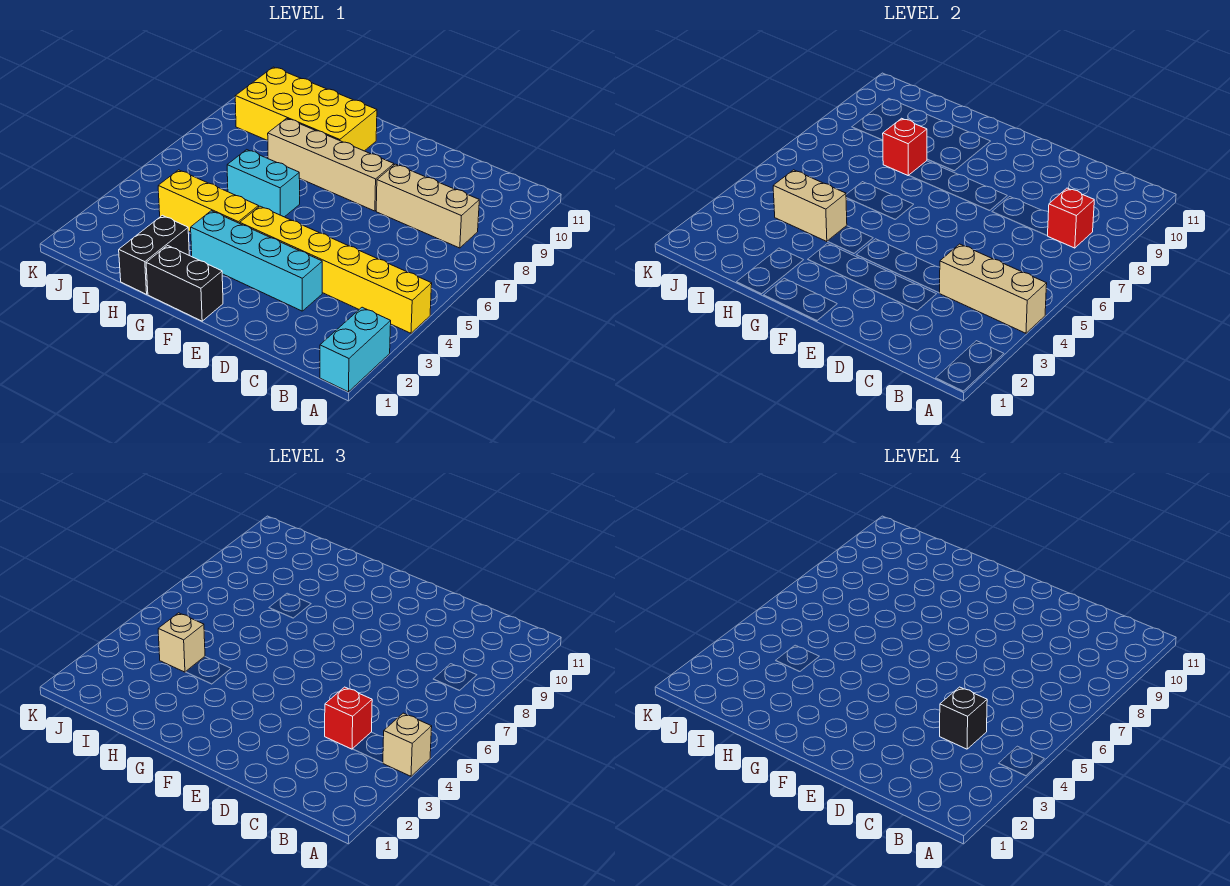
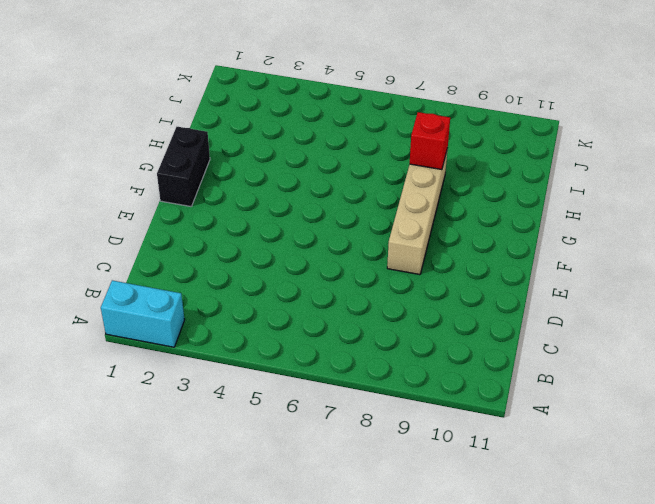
none -> yellow brick A4:F4 level 1
none -> tan brick B8:D8 level 1
none -> cyan brick D3:G3 level 1

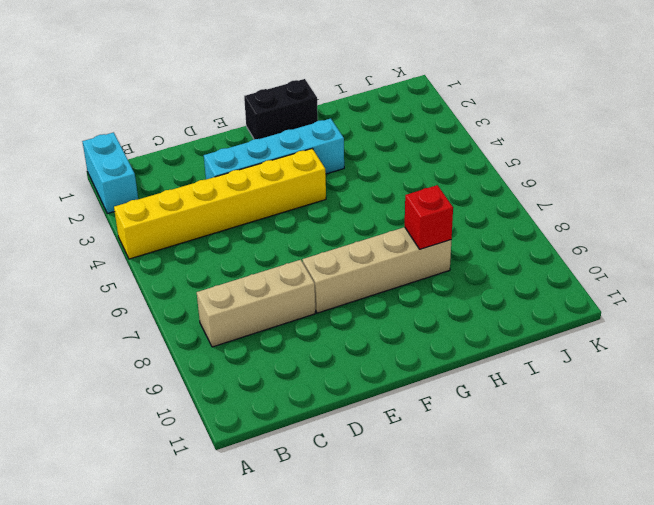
none -> yellow brick G4:I4 level 1
none -> cyan brick G6:H6 level 1
none -> yellow brick G9:J10 level 1

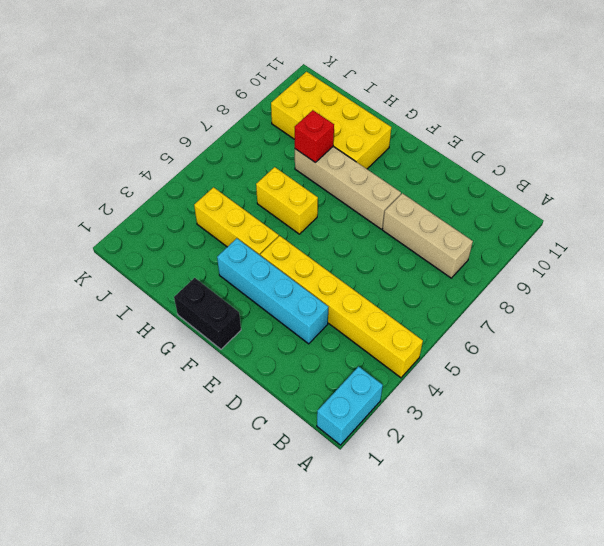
yellow brick G6:H6 level 1 -> cyan brick G6:H6 level 1
none -> black brick H1:H2 level 1
none -> tan brick A4:C4 level 2
none -> red brick B8 level 2

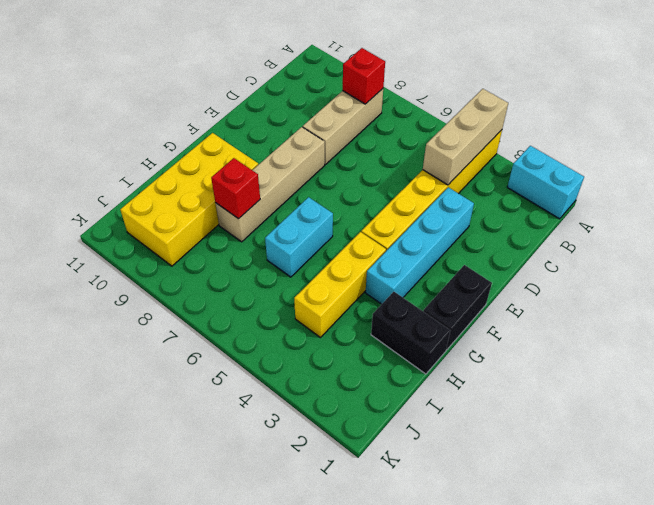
none -> tan brick H4:I4 level 2
none -> tan brick A4 level 3
none -> red brick C4 level 3

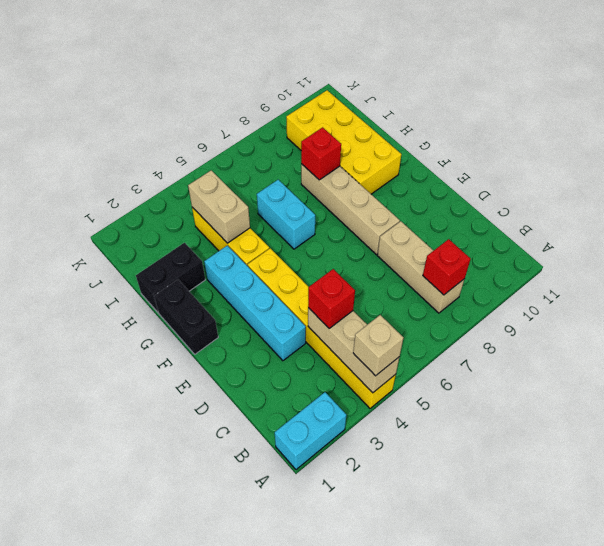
none -> tan brick I4 level 3
none -> black brick C4 level 4

